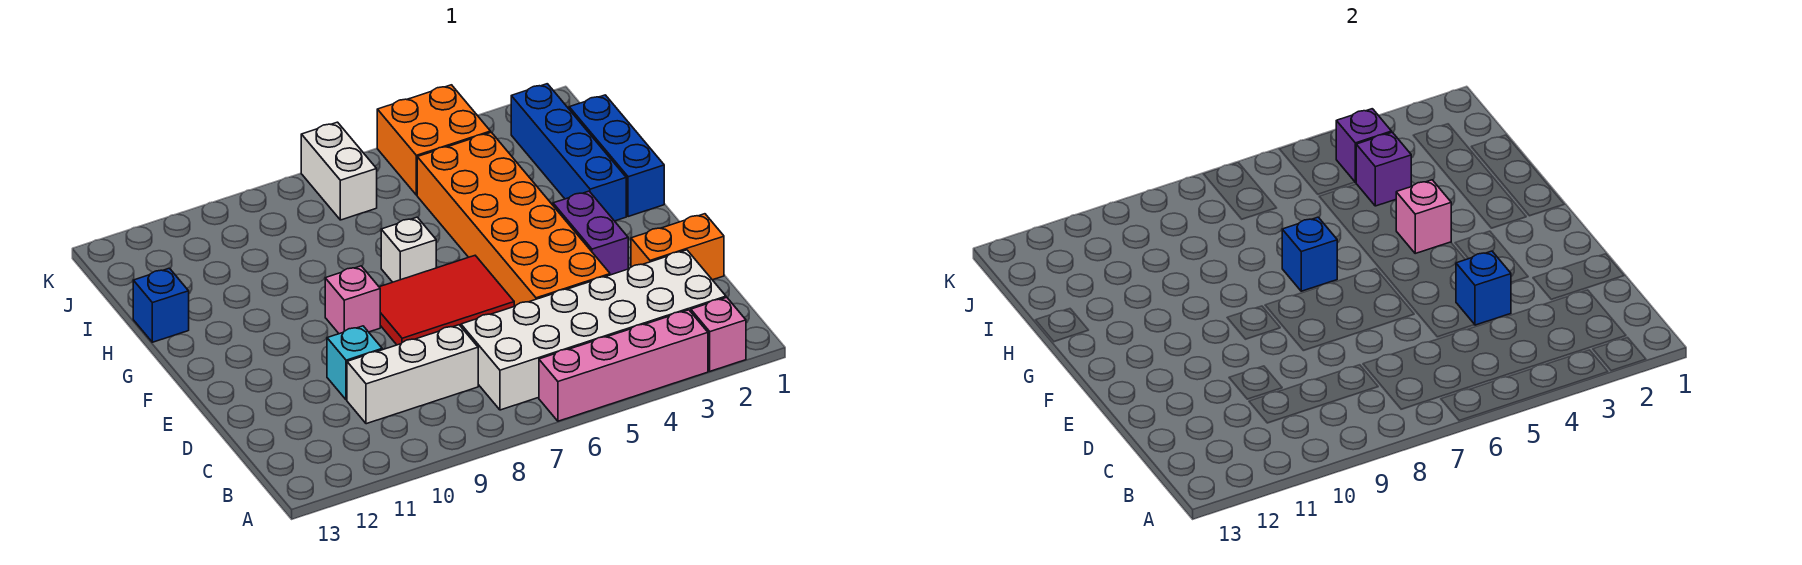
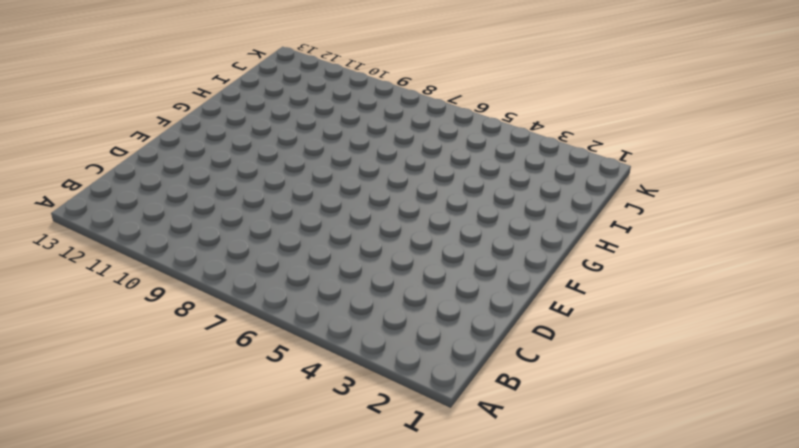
none -> pink brick A2 level 1
none -> pink brick A3:A6 level 1
none -> white brick B2:C7 level 1

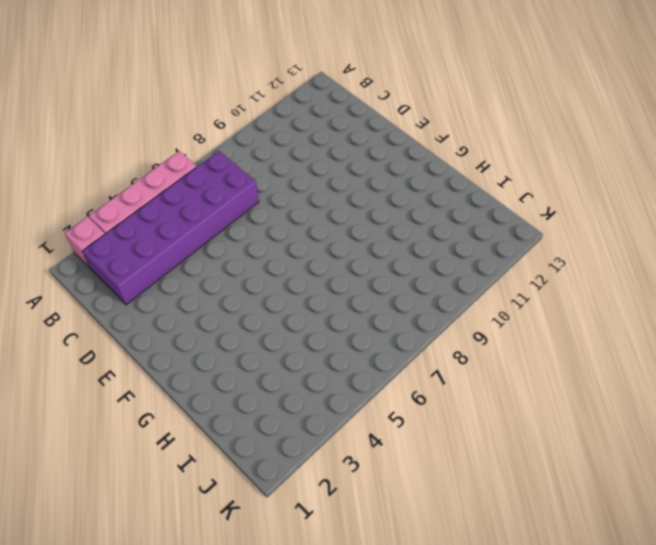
purple brick B2:C7 level 1 -> white brick B2:C7 level 1
none -> white brick C8:C10 level 1
none -> orange brick D1:D2 level 1
none -> orange brick D4:I5 level 1

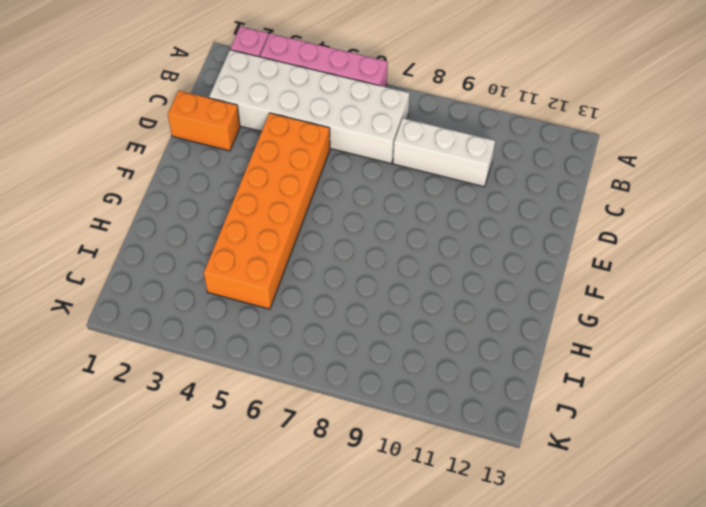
none -> cyan brick D10 level 1
none -> purple brick E3:F3 level 1
none -> red tile E6:F8 level 1

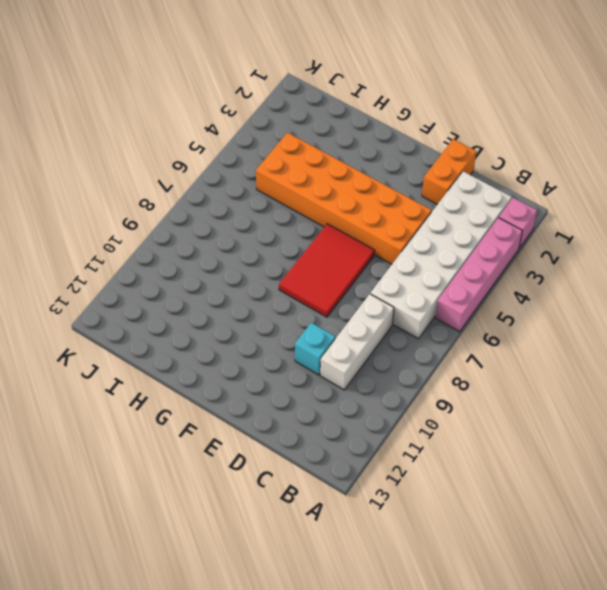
none -> purple brick E3:F3 level 1
none -> pink brick F9 level 1
none -> blue brick G1:I1 level 1

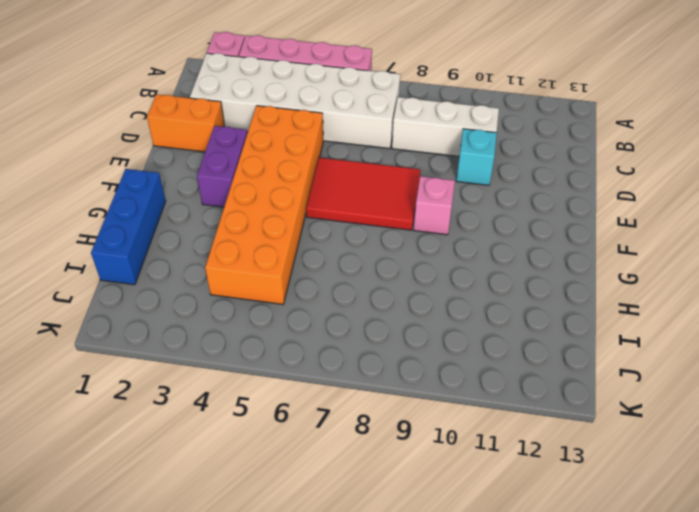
none -> blue brick G2:J2 level 1
none -> white brick G7 level 1
none -> blue brick H13 level 1

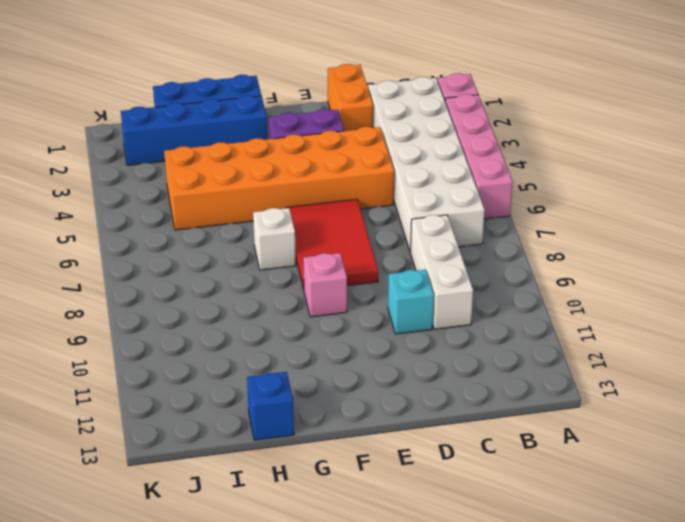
none -> orange brick J4:K5 level 1
none -> white brick J7:K7 level 1
none -> blue brick D4 level 2

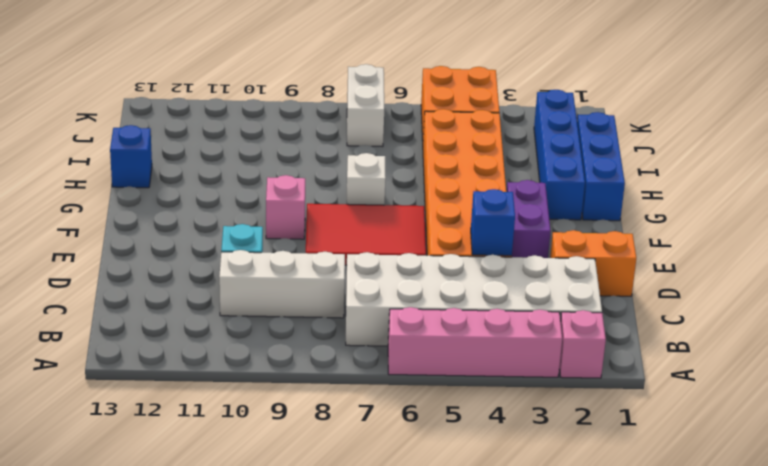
none -> pink brick G4 level 2
none -> blue brick G7 level 2
none -> purple brick I4 level 2

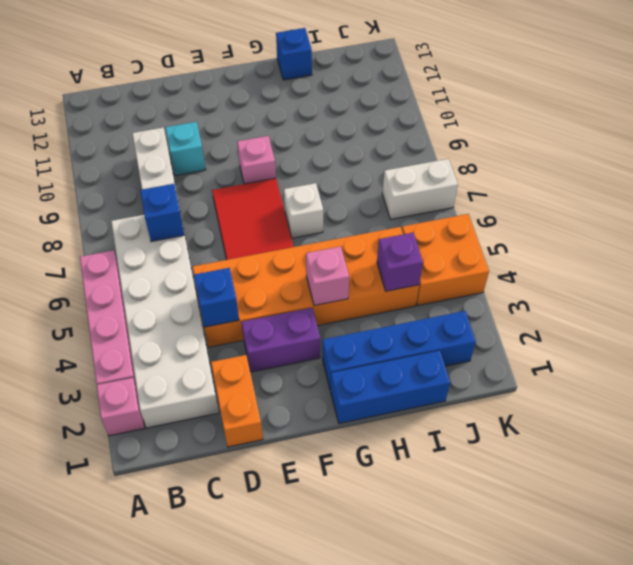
blue brick C7 level 2 -> blue brick G7 level 2
none -> purple brick J4 level 2

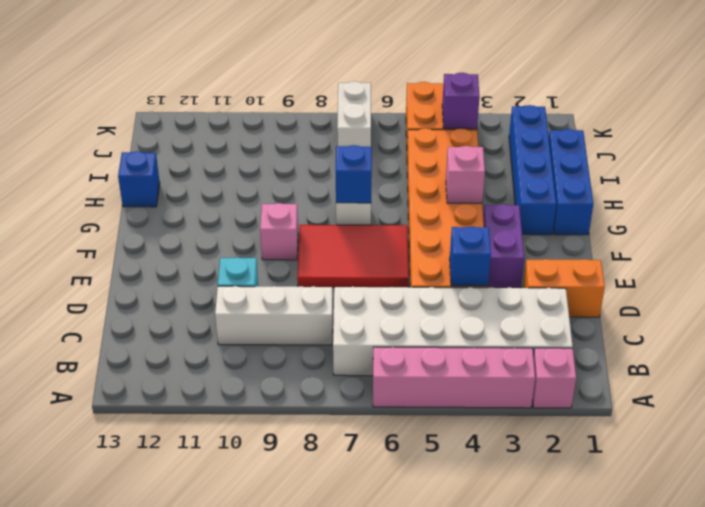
none -> purple brick I4 level 2

